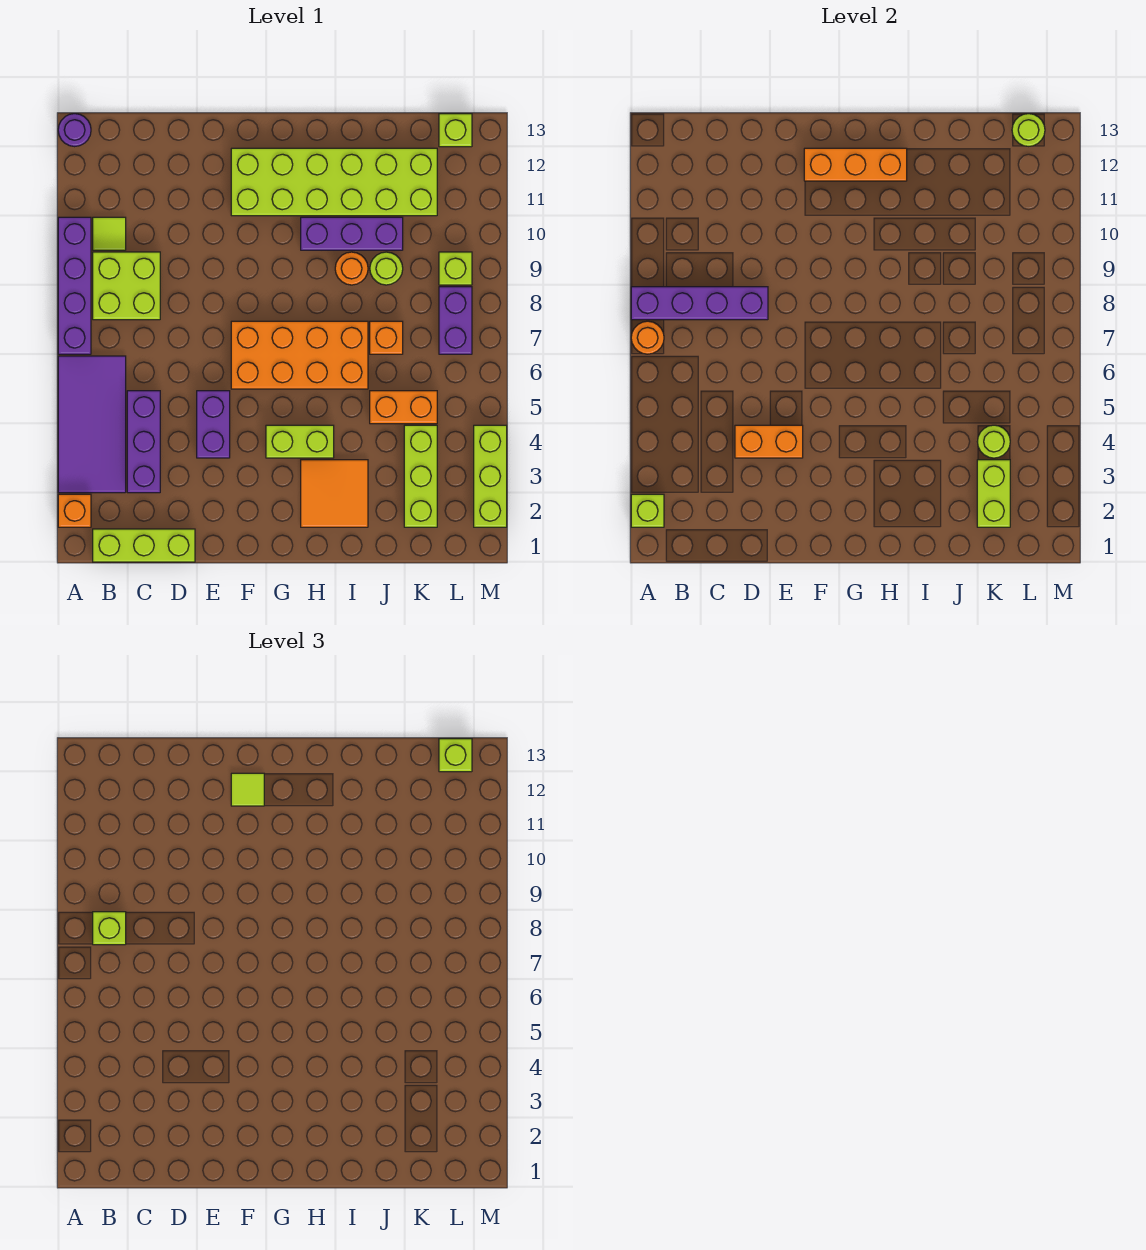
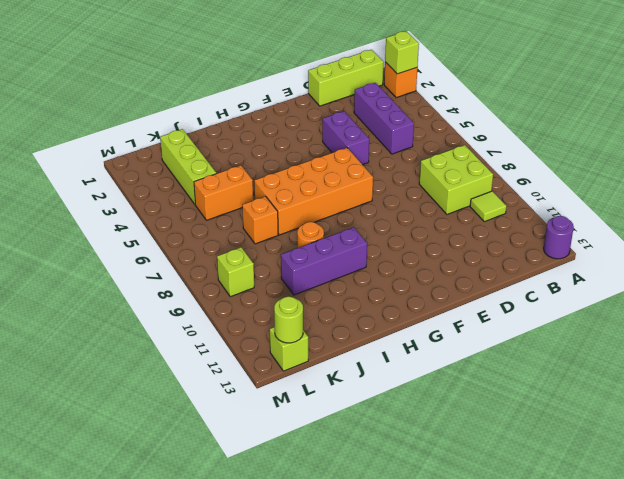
none -> purple tile A3:B6 level 1
none -> purple brick A7:A10 level 1
none -> lime brick F11:K12 level 1
none -> lime brick G4:H4 level 1

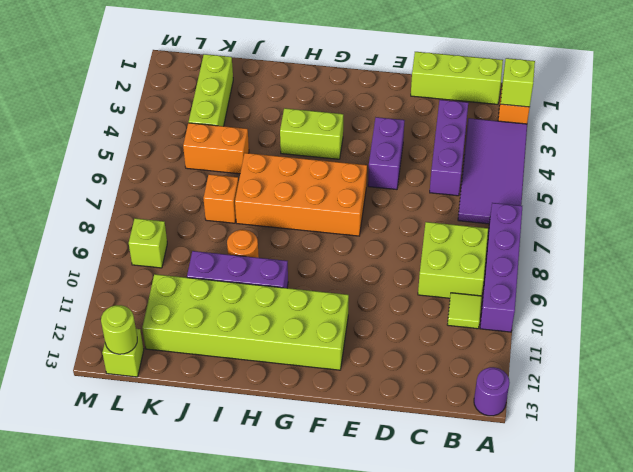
none -> orange tile H2:I3 level 1
none -> lime round brick J9 level 1
none -> purple brick L7:L8 level 1
none -> lime brick M2:M4 level 1

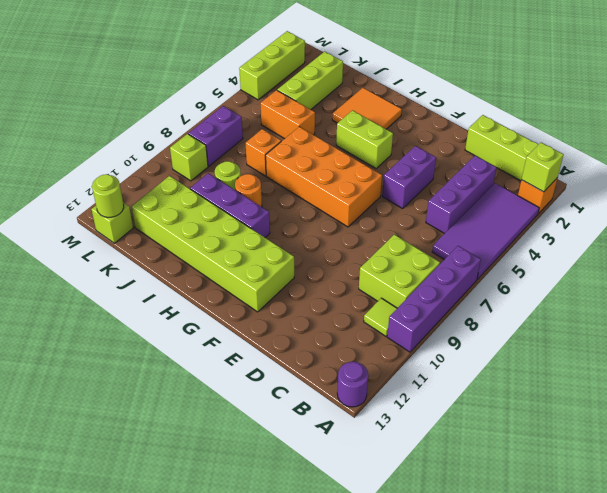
none -> orange round brick A7 level 2
none -> purple brick A8:D8 level 2
none -> orange brick D4:E4 level 2
none -> orange brick F12:H12 level 2

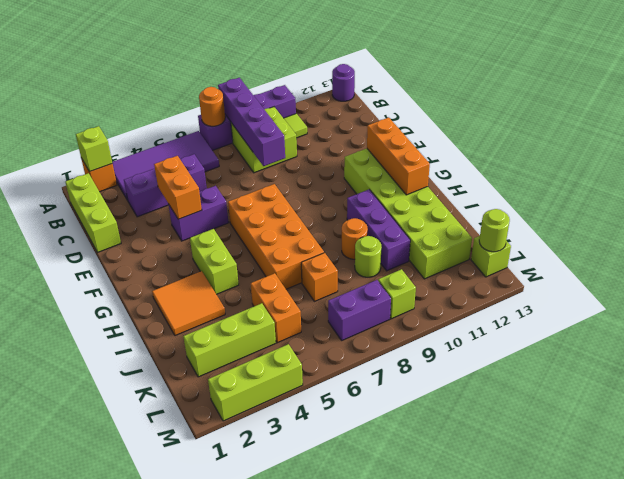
none -> lime brick K2:K3 level 2
none -> lime round brick K4 level 2
none -> lime brick B8 level 3
none -> lime tile F12 level 3

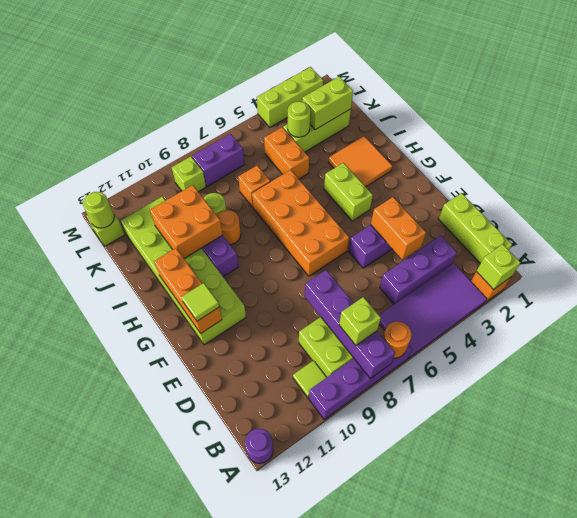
orange brick I10:J11 level 2 -> none
none -> lime brick L13 level 3

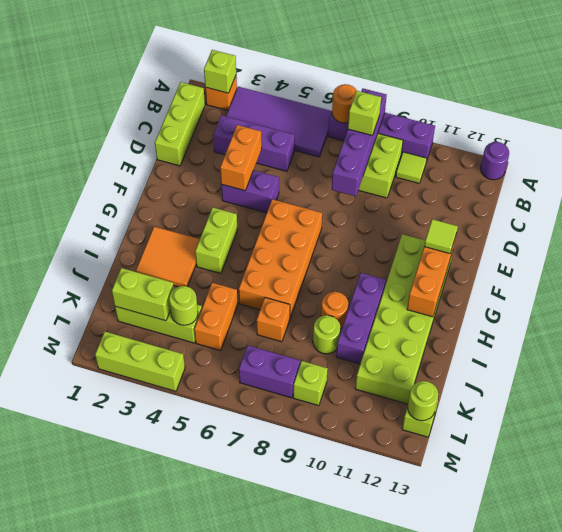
none -> lime brick L13 level 3

